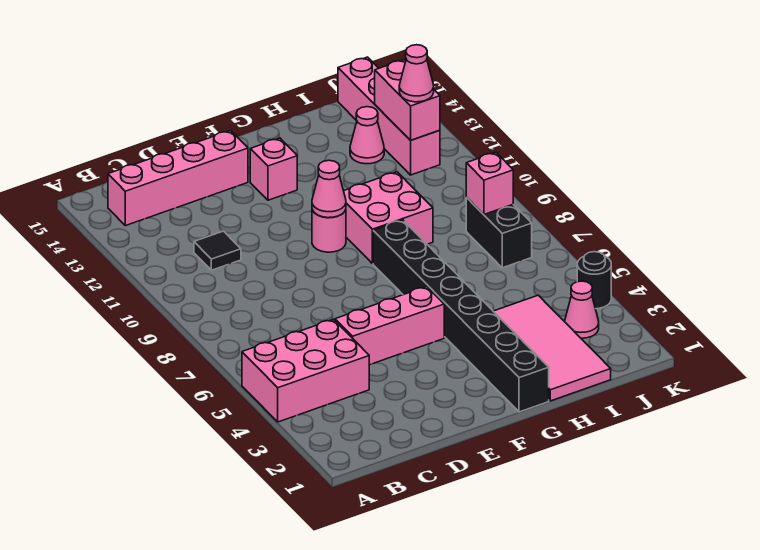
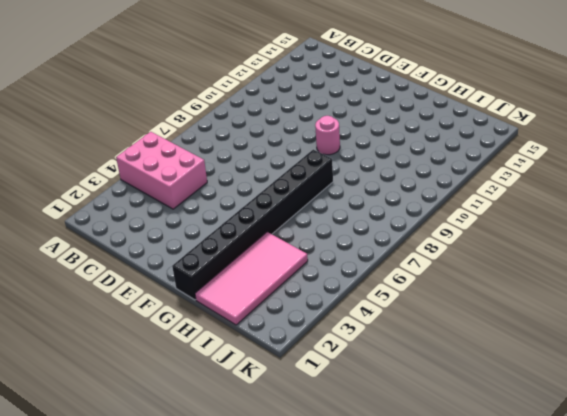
none -> pink brick B14:E14 level 1
none -> black tile C11 level 1
none -> pink brick D5:F5 level 1

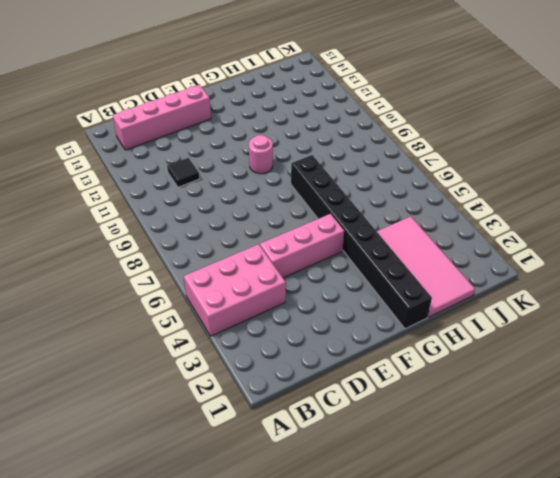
none -> pink brick F13 level 1
none -> pink brick G9:H10 level 1
none -> pink cone I13 level 1

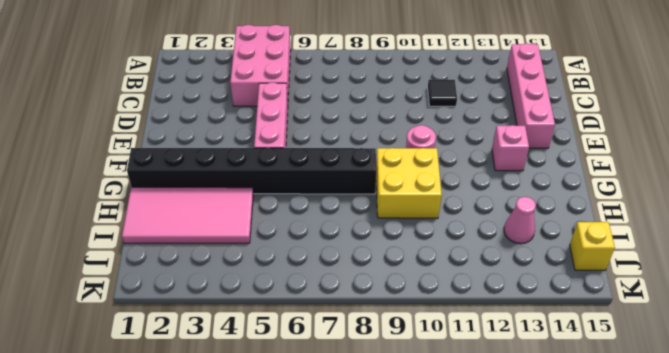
yellow brick G9:H10 level 1 -> pink brick G9:H10 level 1
yellow brick J15 level 1 -> pink brick J12:J15 level 1
none -> pink cone J3 level 1
none -> black brick J7:J8 level 1
none -> black round brick K4 level 1

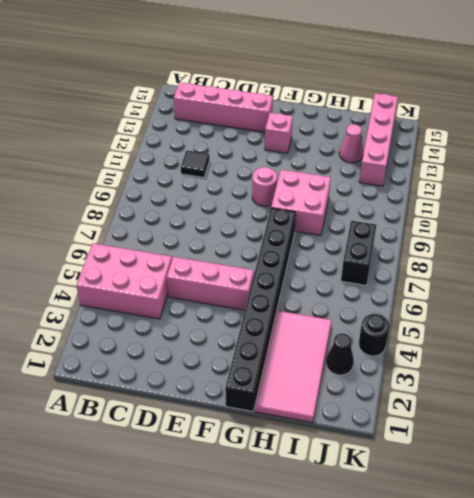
black cone J3 level 1 -> pink cone J3 level 1
none -> pink cone F10 level 2
none -> pink brick J8 level 2
none -> pink brick J12:J13 level 2

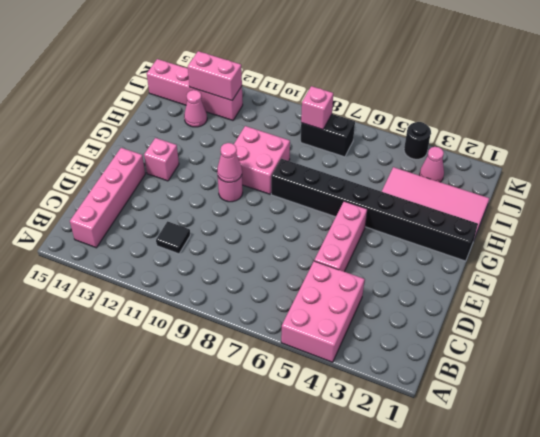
none -> pink cone J12 level 3

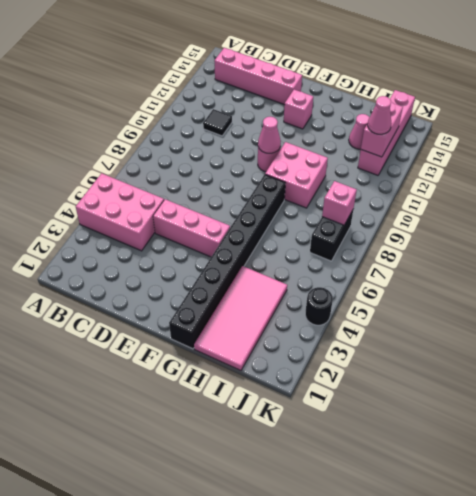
none -> pink cone J3 level 1

